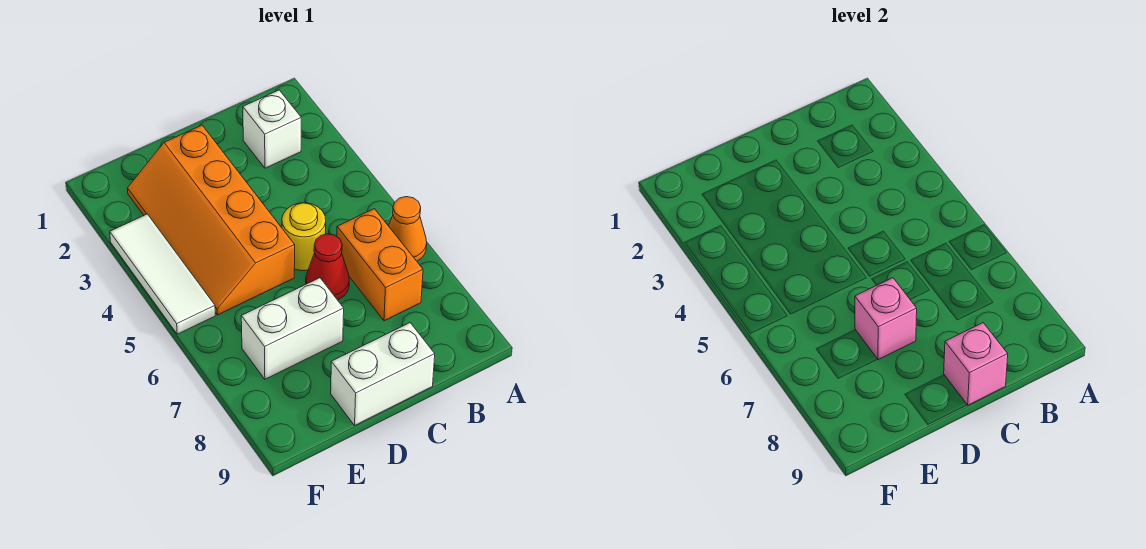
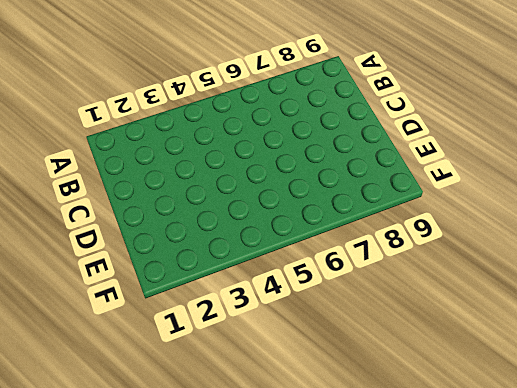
none -> orange cone A6 level 1
none -> white brick B2 level 1

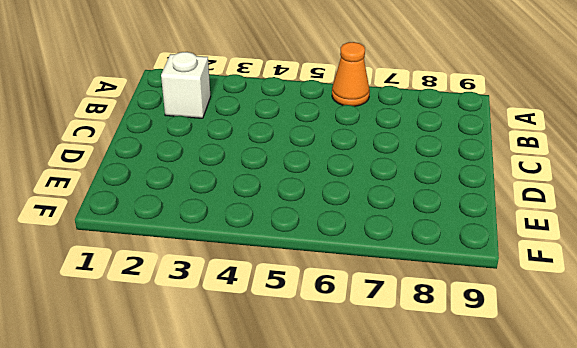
none -> orange brick B6:B7 level 1
none -> yellow round brick C5 level 1

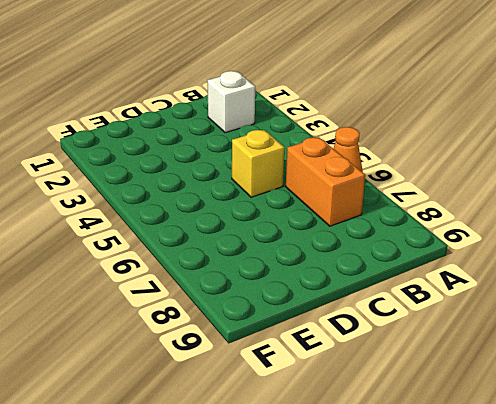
yellow brick C5 level 1 -> yellow round brick C5 level 1
none -> red cone C6 level 1
none -> white brick C9:D9 level 1

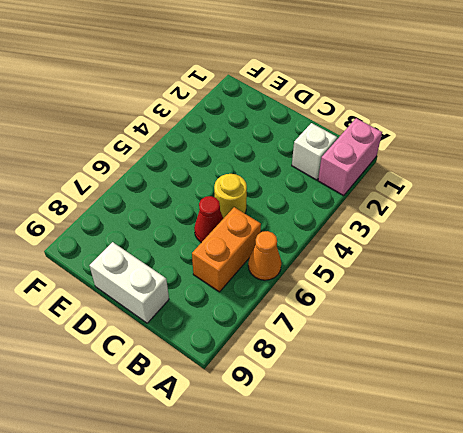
pink brick A1:A2 level 1 -> none
none -> orange slope D2:E5 level 1 top D
none -> white brick D7:E7 level 1

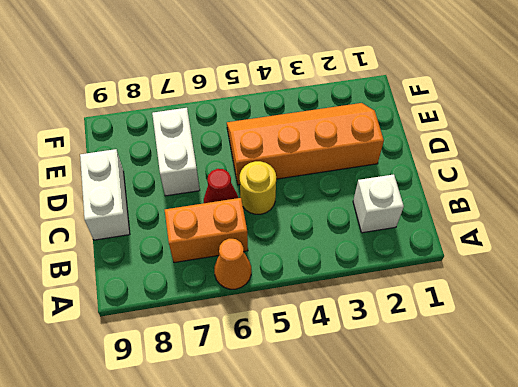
none -> white tile F3:F5 level 1
none -> pink brick C9 level 2

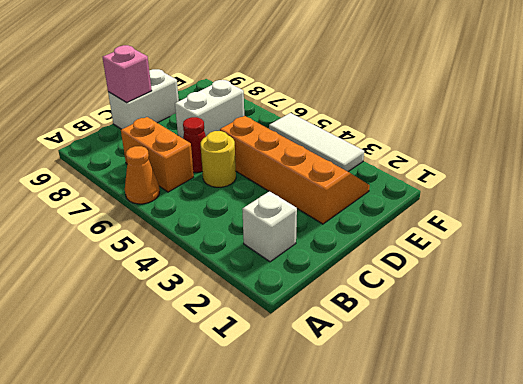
none -> pink brick D7 level 2

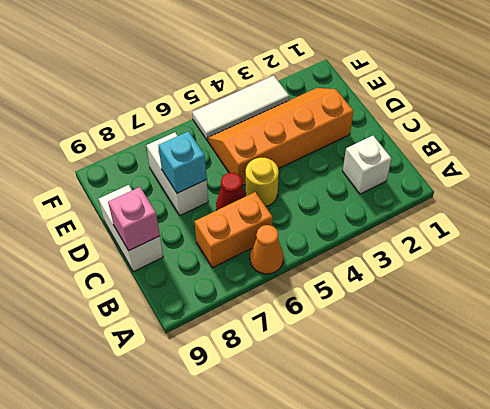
cyan brick D7 level 2 -> pink brick D7 level 2

